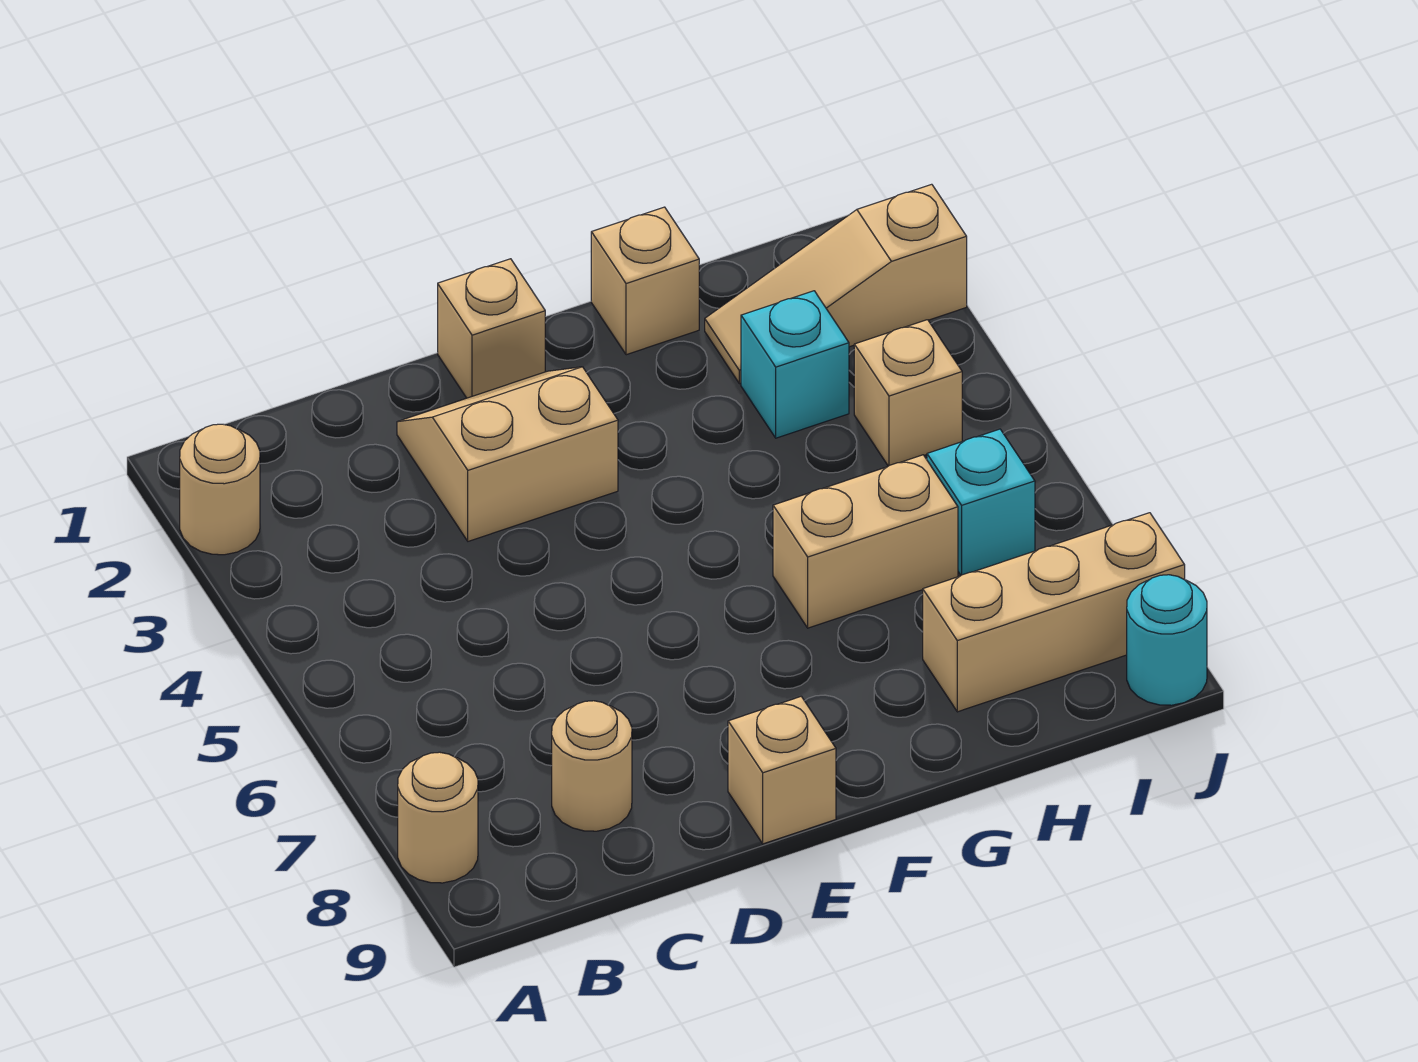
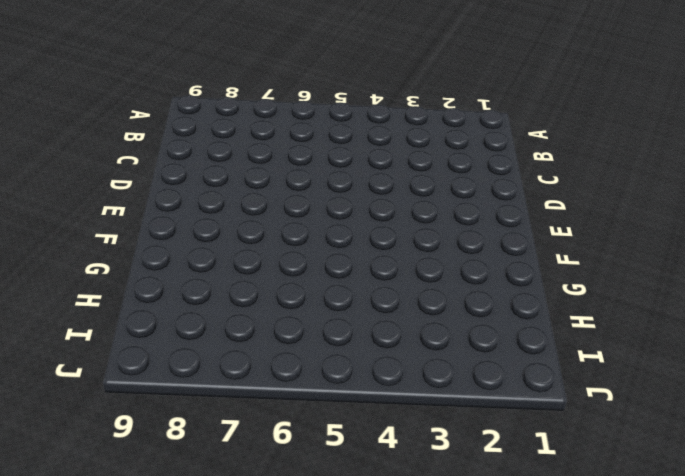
none -> tan round brick A2 level 1
none -> tan round brick A8 level 1
none -> tan round brick C8 level 1

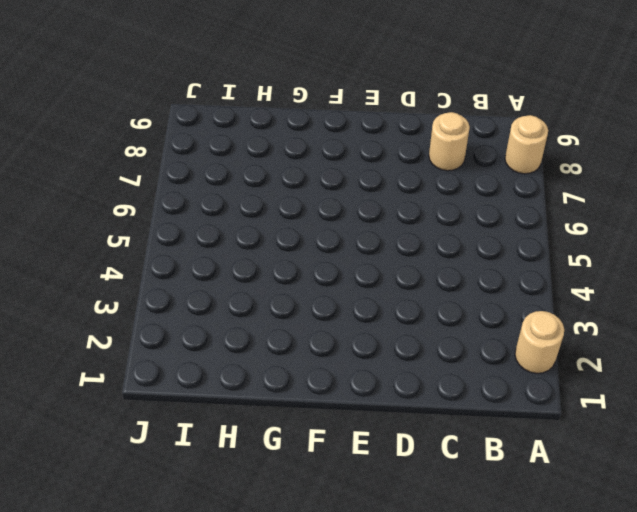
none -> tan slope D2:E3 level 1 top 3
none -> tan brick E1 level 1
none -> tan brick E9 level 1

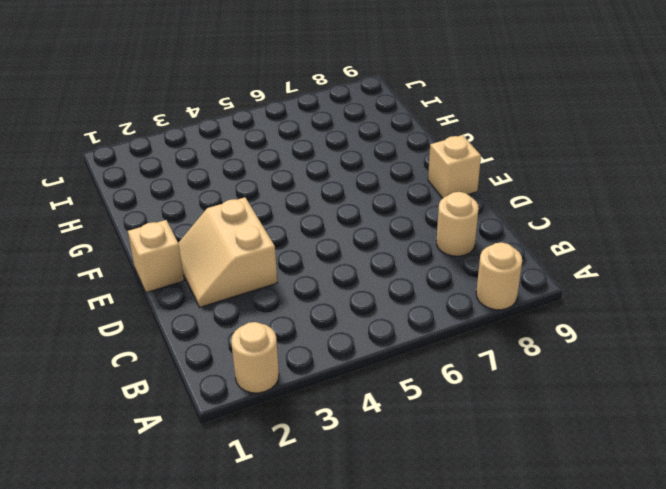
none -> tan brick G1 level 1
none -> tan brick G6:H6 level 1
none -> tan slope H2:J2 level 1 top J

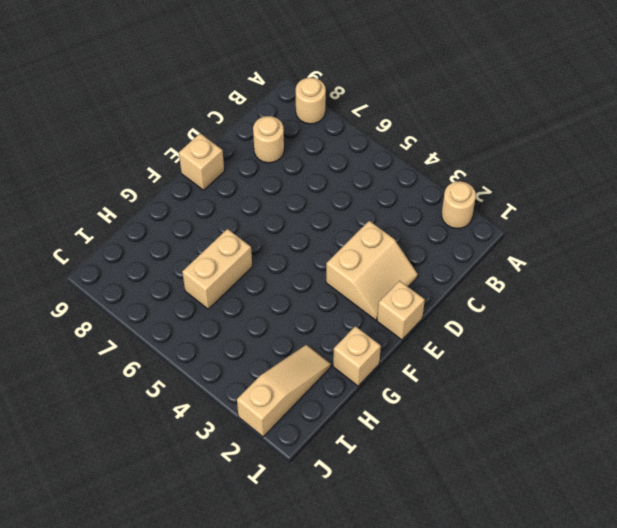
none -> cyan brick H3 level 1
none -> tan brick H8:J8 level 1
none -> tan brick I4 level 1

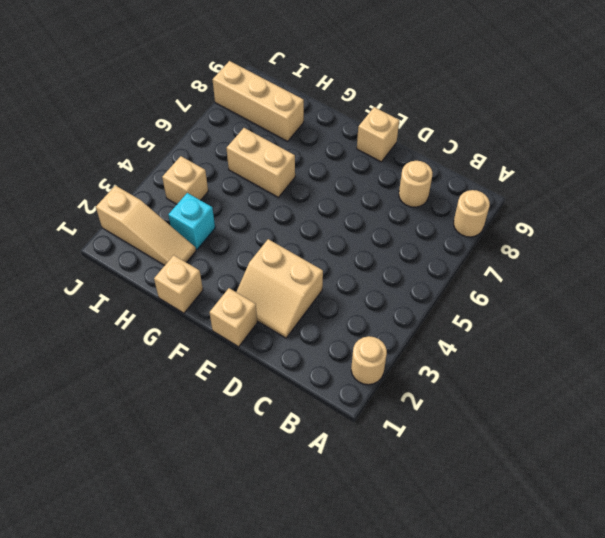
none -> cyan brick I6 level 1
none -> cyan round brick J9 level 1

